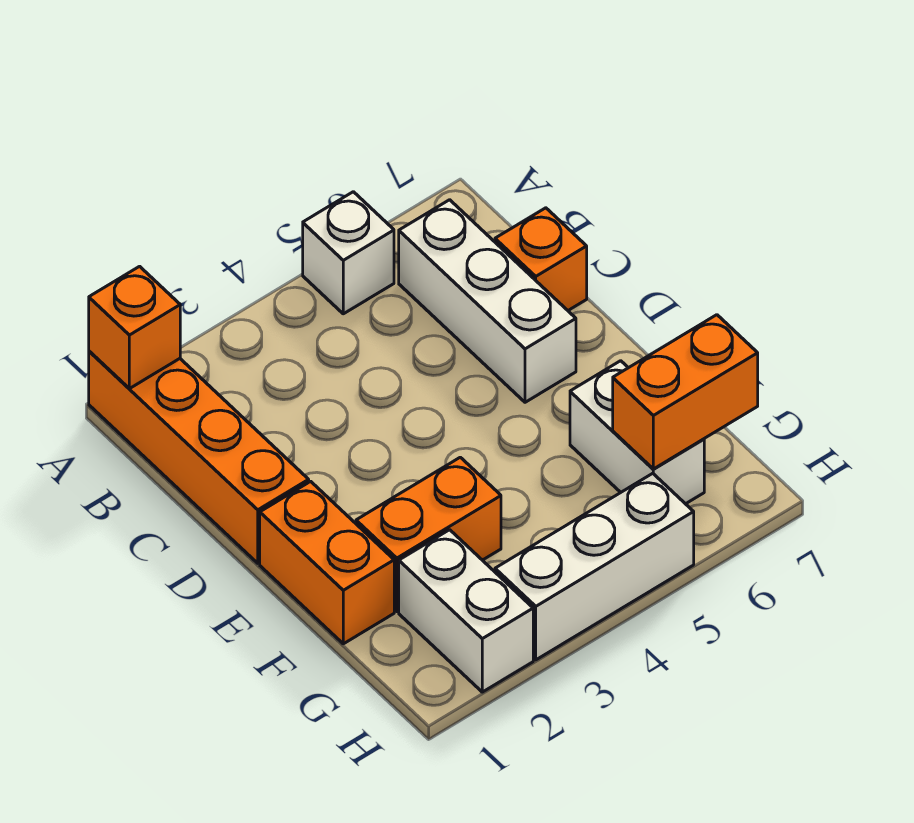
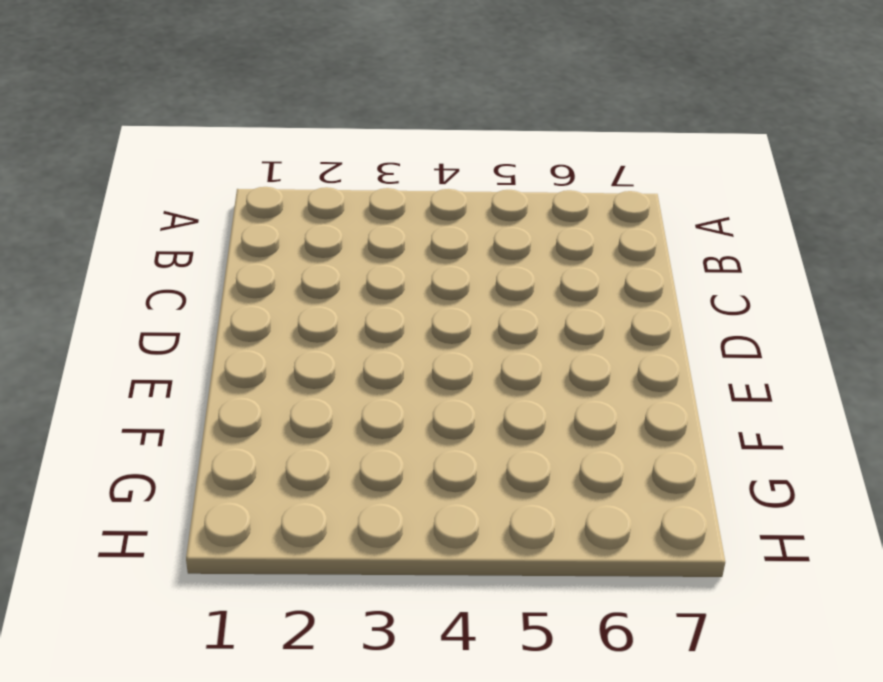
none -> orange brick A1:D1 level 1
none -> white brick A5 level 1

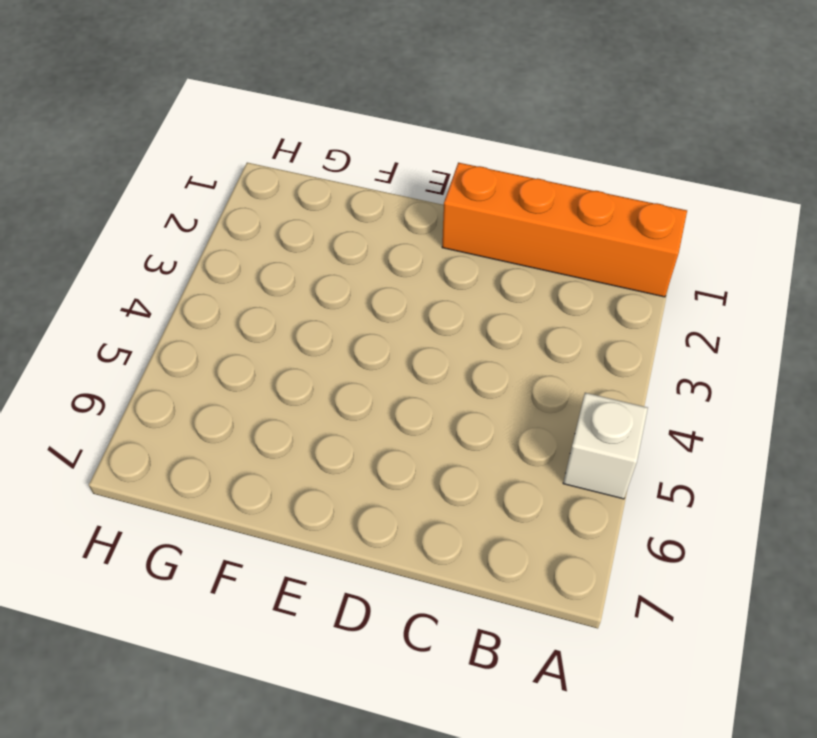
none -> white brick B6:D6 level 1
none -> orange brick C7 level 1

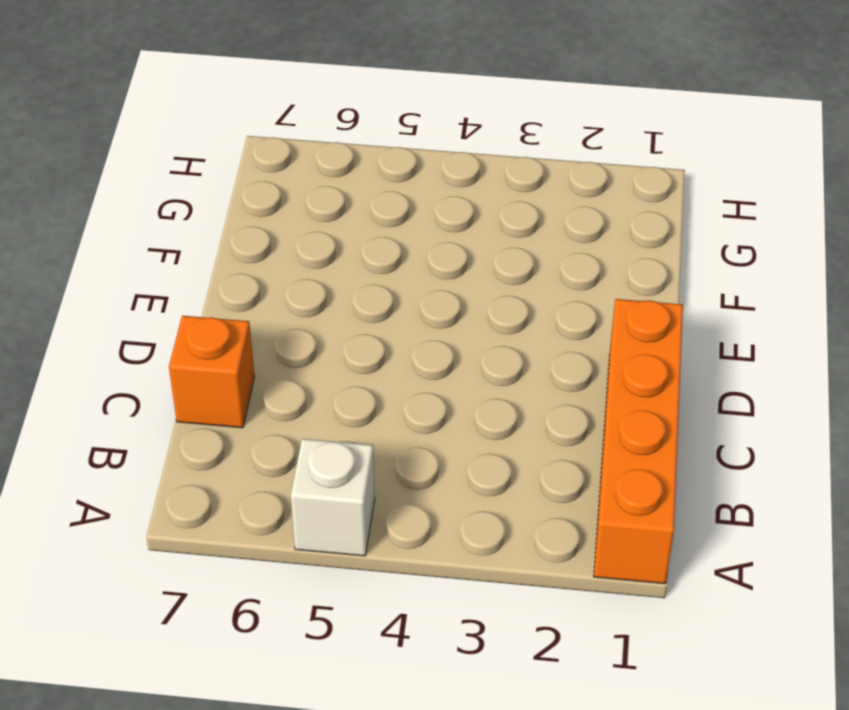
none -> white brick B6:D6 level 1
none -> orange brick E1:F1 level 1

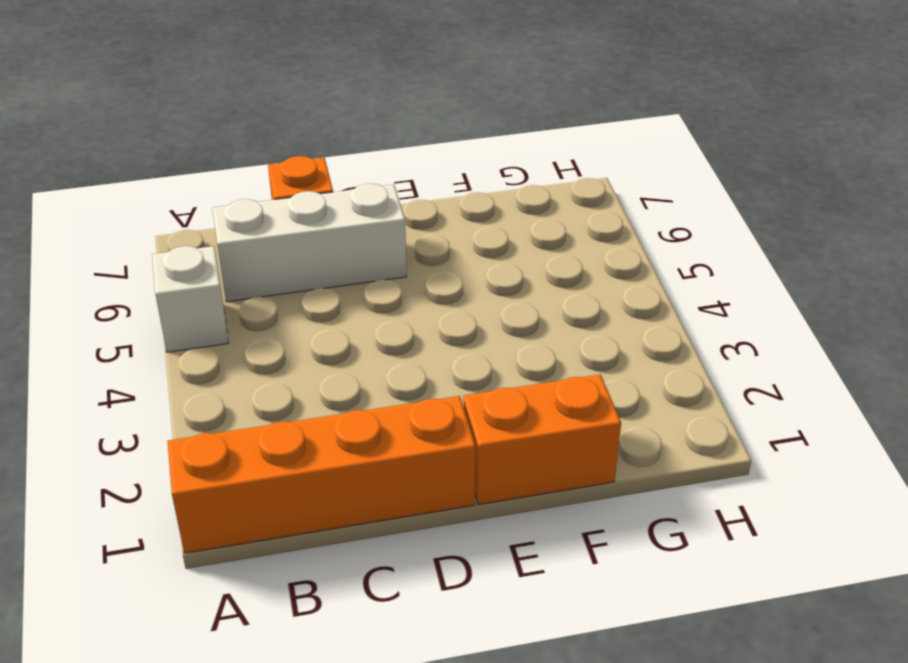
none -> orange brick F2:F3 level 1
none -> white brick F6:G6 level 1

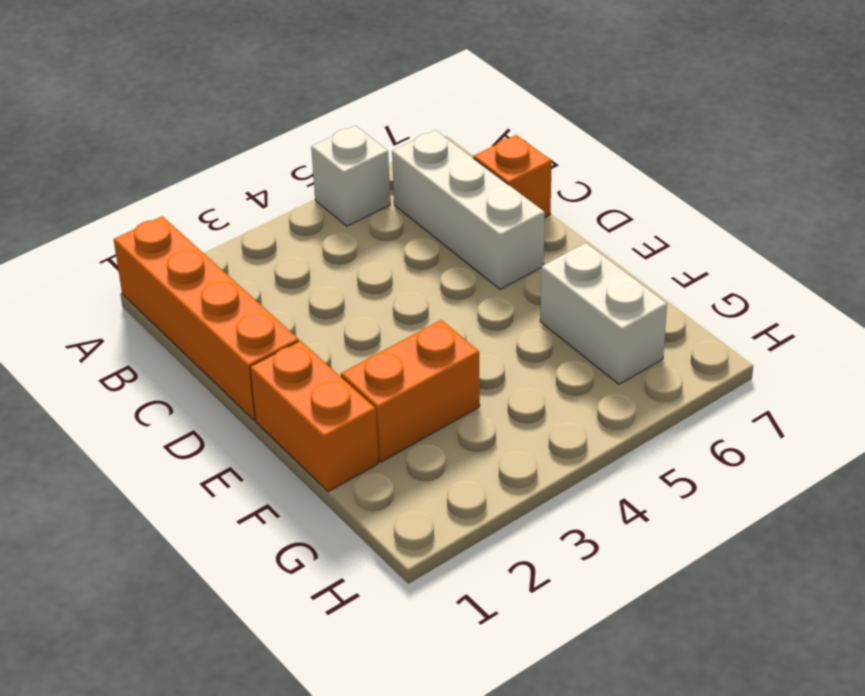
none -> white brick G2:H2 level 1
none -> white brick H3:H5 level 1

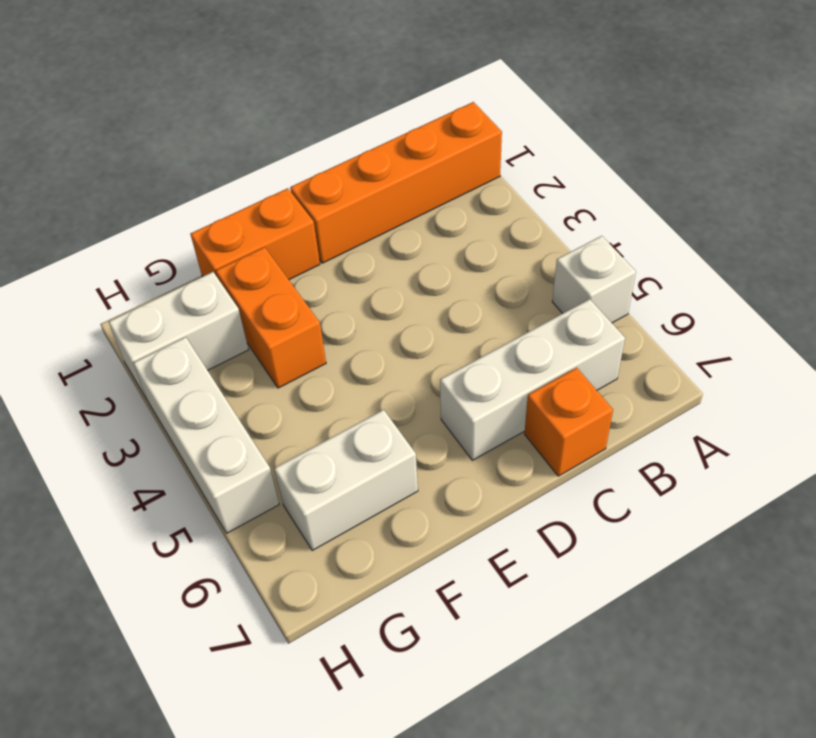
none -> orange brick A1 level 2
none -> orange brick G6:G7 level 2

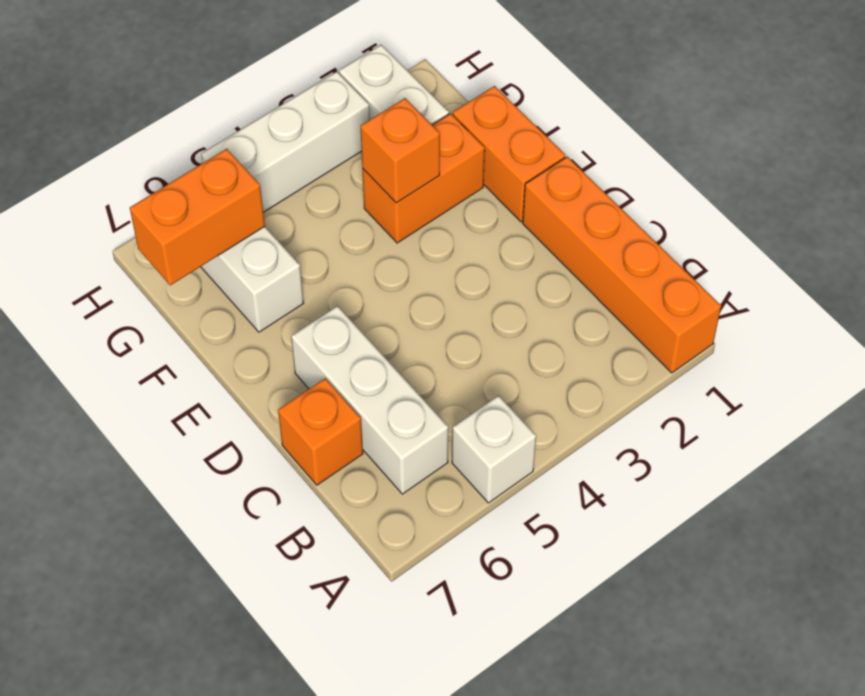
orange brick F3 level 2 -> orange brick A1 level 2

